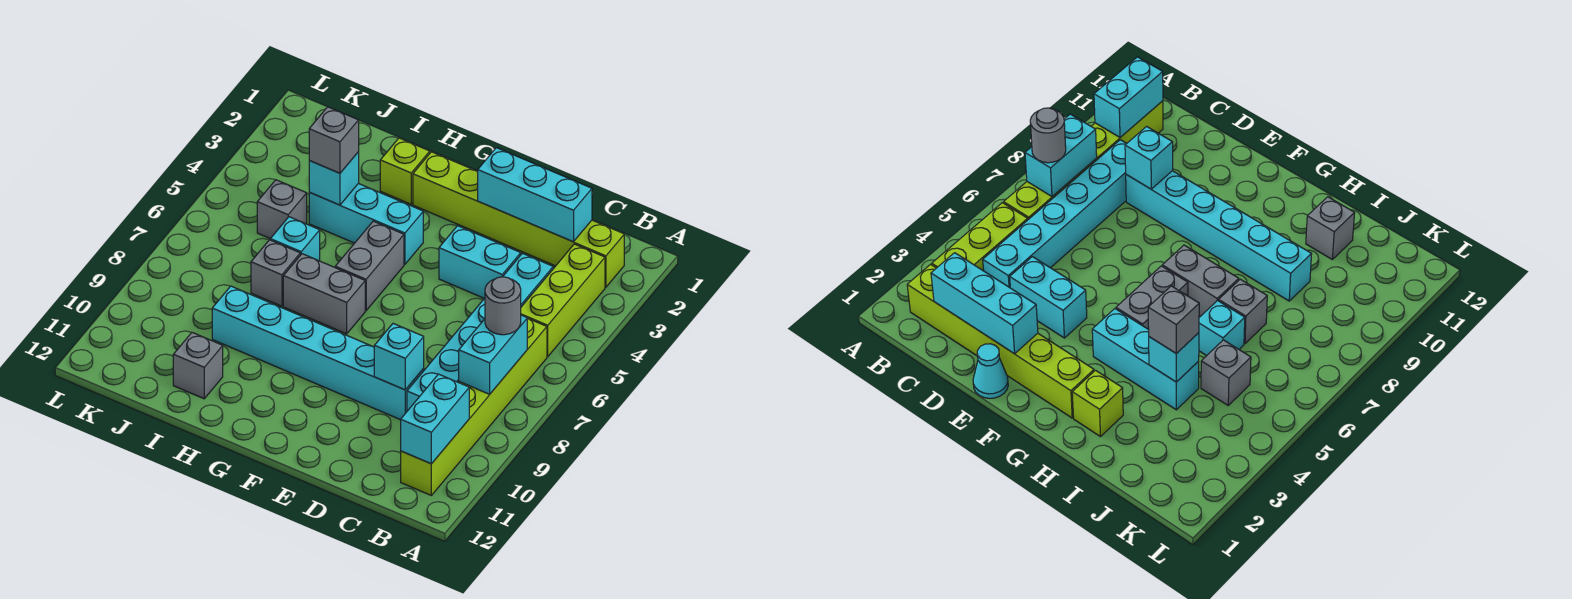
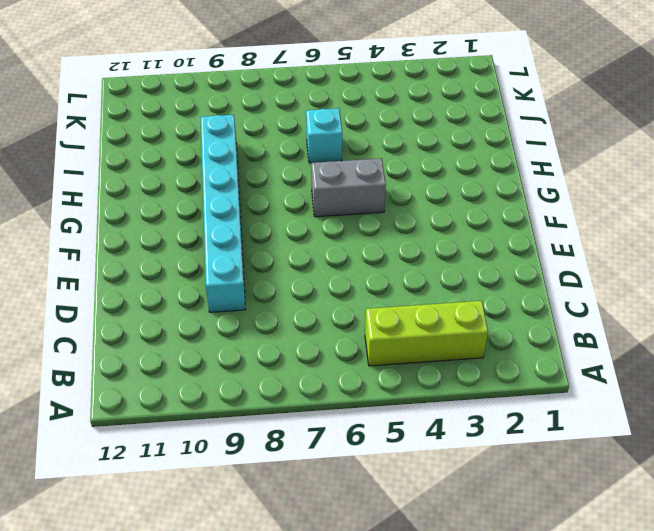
none -> lime brick B2:G2 level 1
none -> lime brick B6:B11 level 1
none -> cyan brick C4:C9 level 1

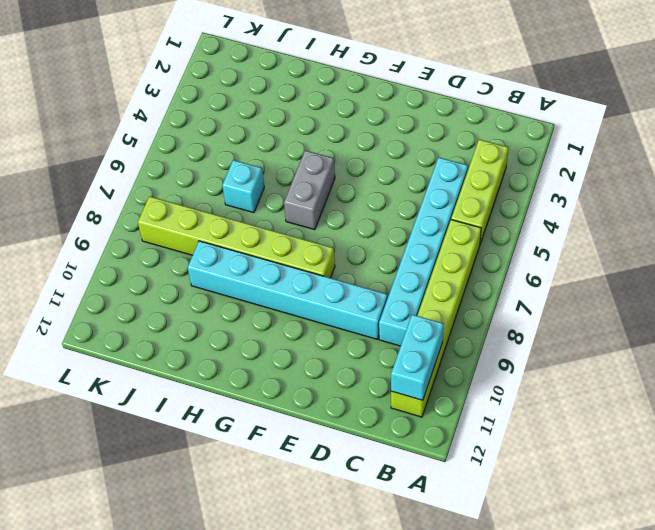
lime brick F8:K8 level 1 -> lime brick B2:G2 level 1
none -> cyan brick D4:E4 level 1
none -> cyan cone E1 level 1
none -> cyan brick G4:I4 level 1

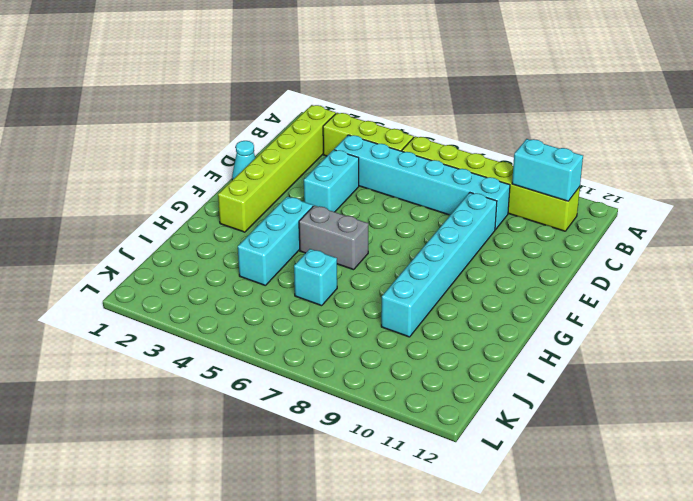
none -> grey brick G7:H7 level 1
none -> lime brick H2 level 1
none -> grey brick I7 level 1

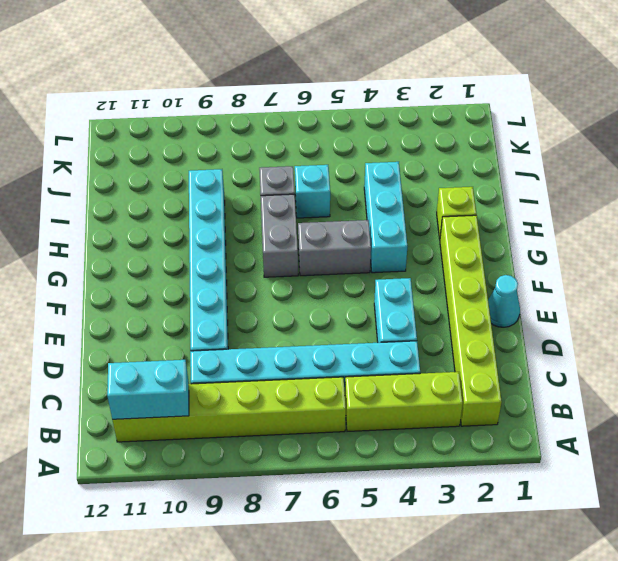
none -> grey brick I11 level 1
none -> grey brick J5 level 1
none -> cyan brick B7:B8 level 2

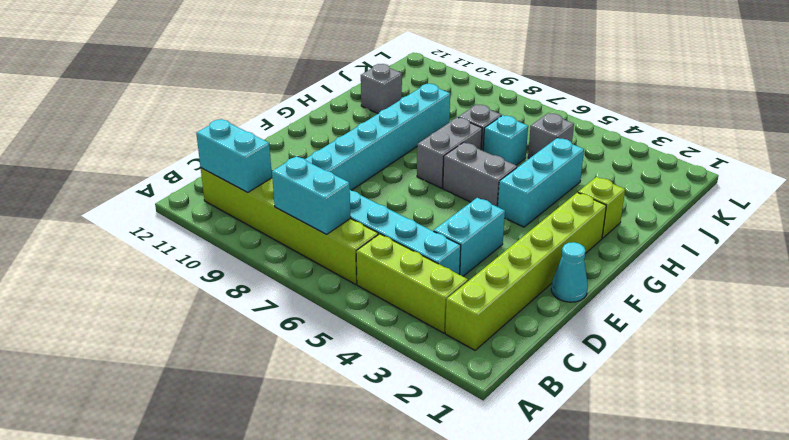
none -> cyan brick C2:E2 level 2
none -> cyan brick D9 level 2
none -> cyan brick I4 level 2

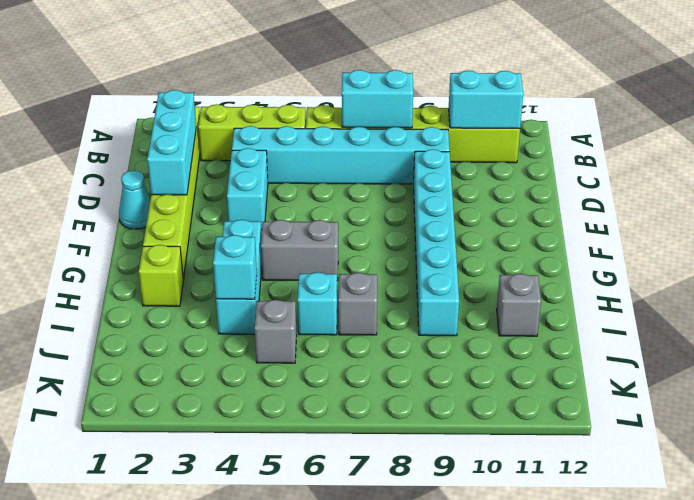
none -> grey brick G7:H7 level 1
none -> cyan brick D9 level 2
none -> grey round brick B7 level 3

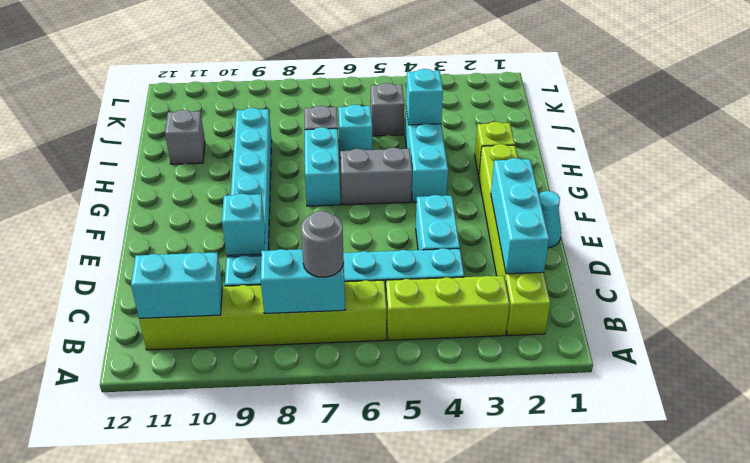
cyan brick G7:H7 level 1 -> grey brick G7:H7 level 1
none -> grey brick I4 level 3

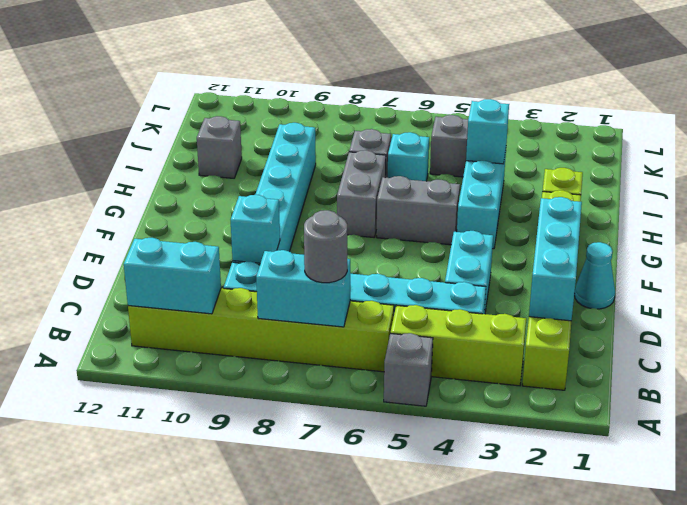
grey brick A5 level 1 -> grey brick I4 level 3

